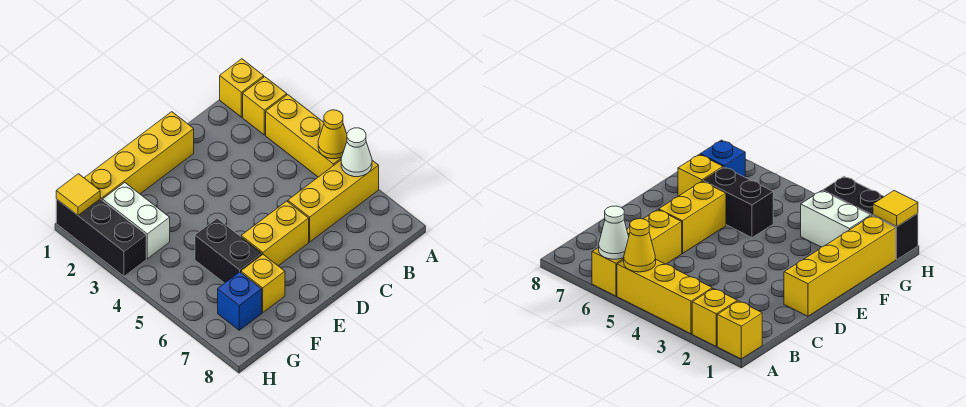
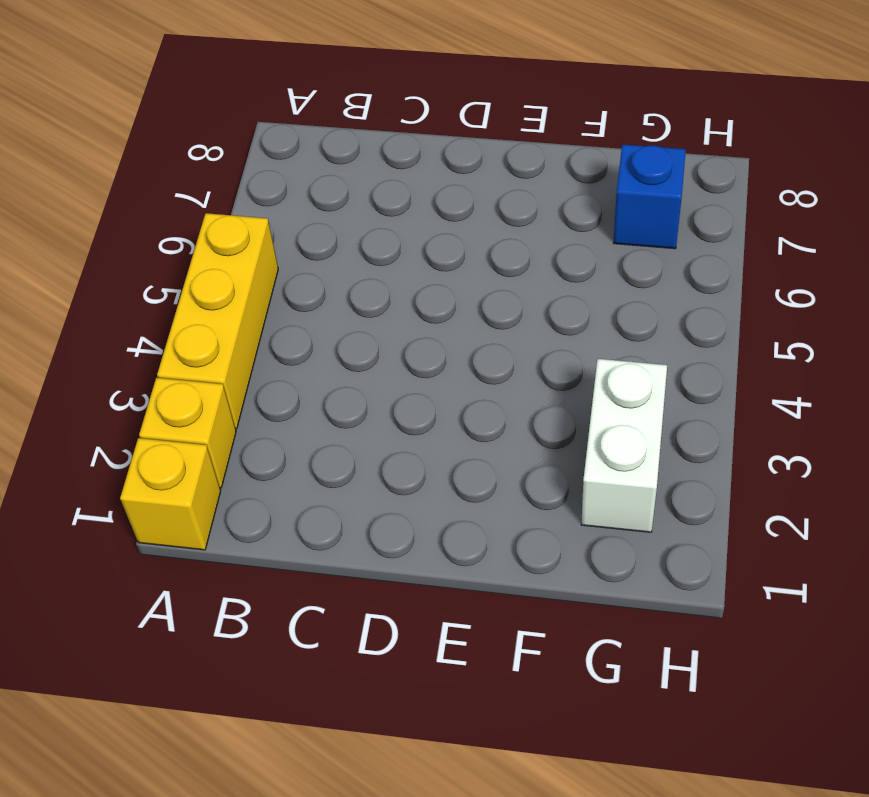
none -> yellow brick A6:C6 level 1
none -> yellow brick D1:G1 level 1
none -> yellow brick D6:E6 level 1

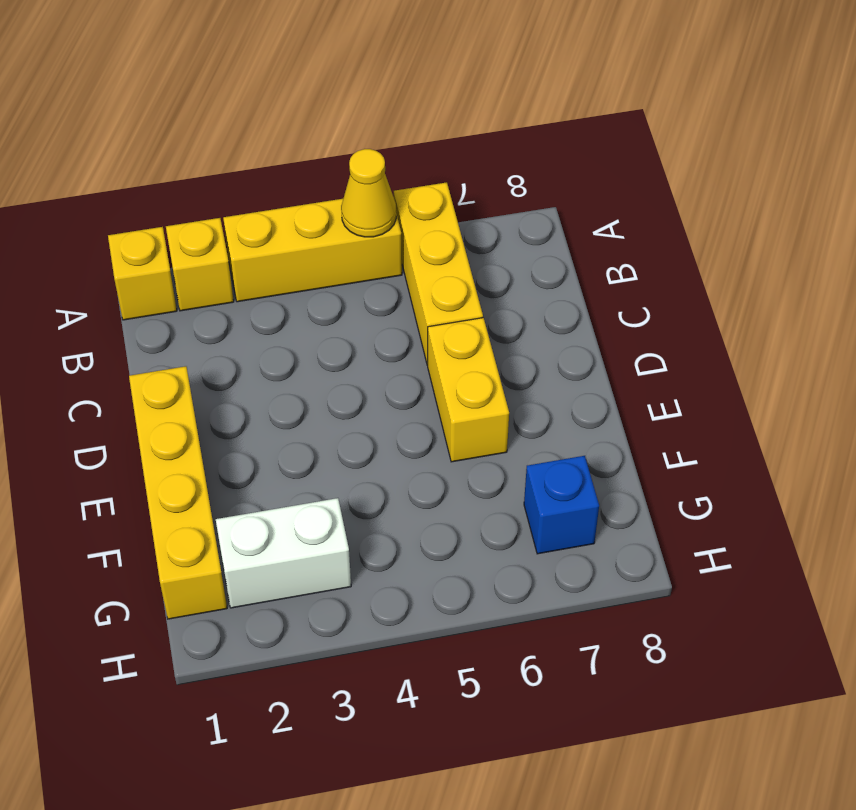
none -> black brick F5:F6 level 1
none -> yellow brick F7 level 1
none -> black brick H1:H3 level 1

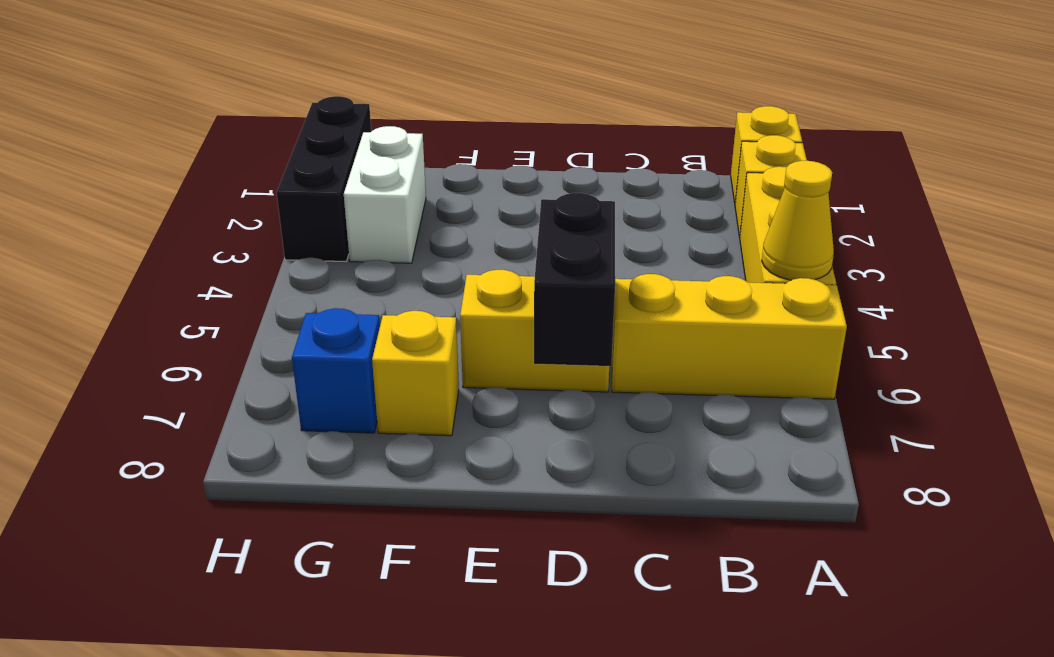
black brick D6:D7 level 2 -> black brick F5:F6 level 1
none -> yellow brick D1:G1 level 1
none -> white cone A6 level 2
none -> yellow tile H1 level 2

